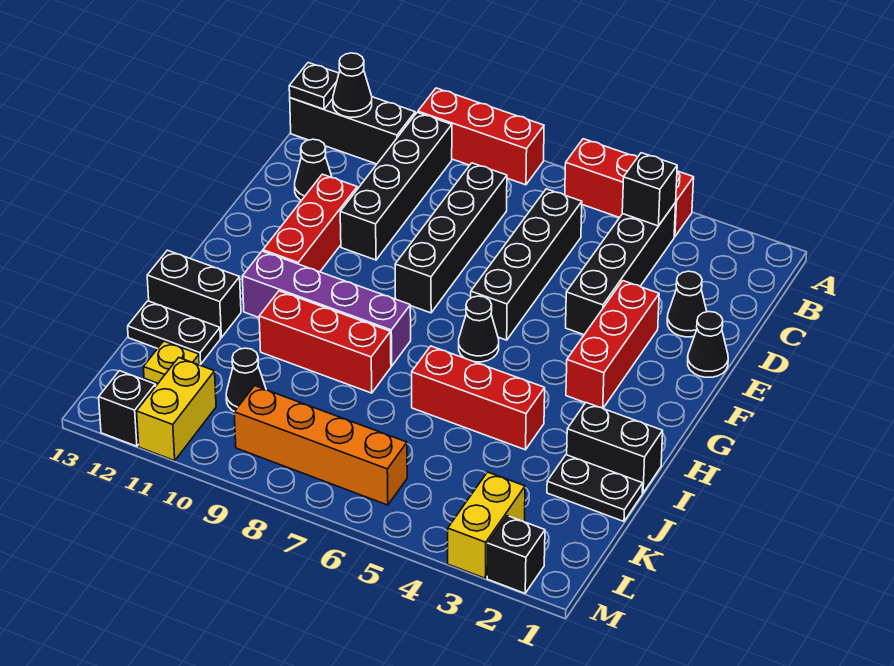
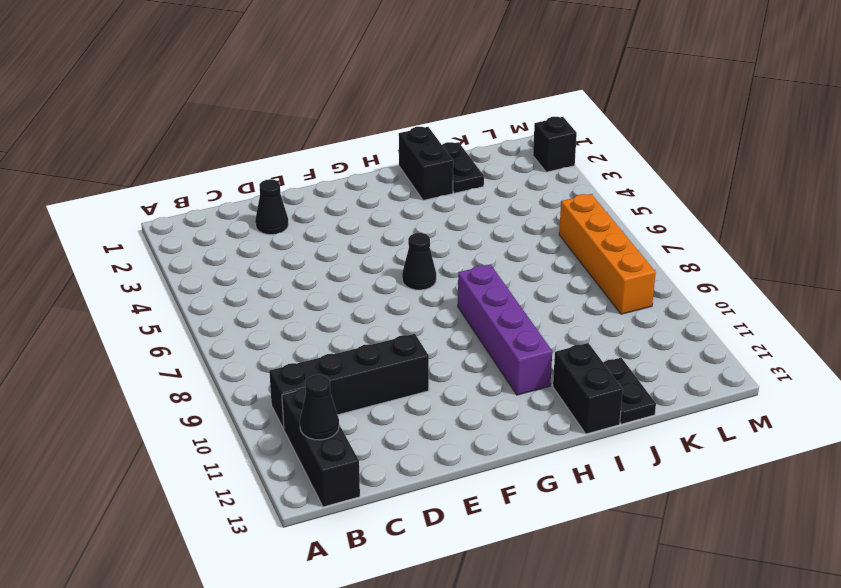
none -> red brick A4:A6 level 1
none -> red brick A8:A10 level 1
none -> black brick B4:E4 level 1
none -> black brick C6:F6 level 1

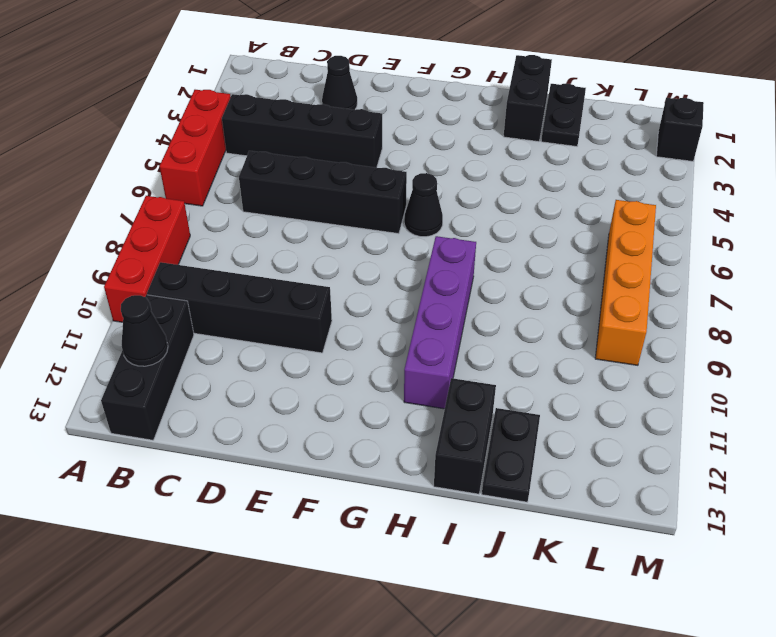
none -> black brick C8:F8 level 1
none -> black cone D12 level 1
none -> black cone E1 level 1
none -> red brick E3:G3 level 1

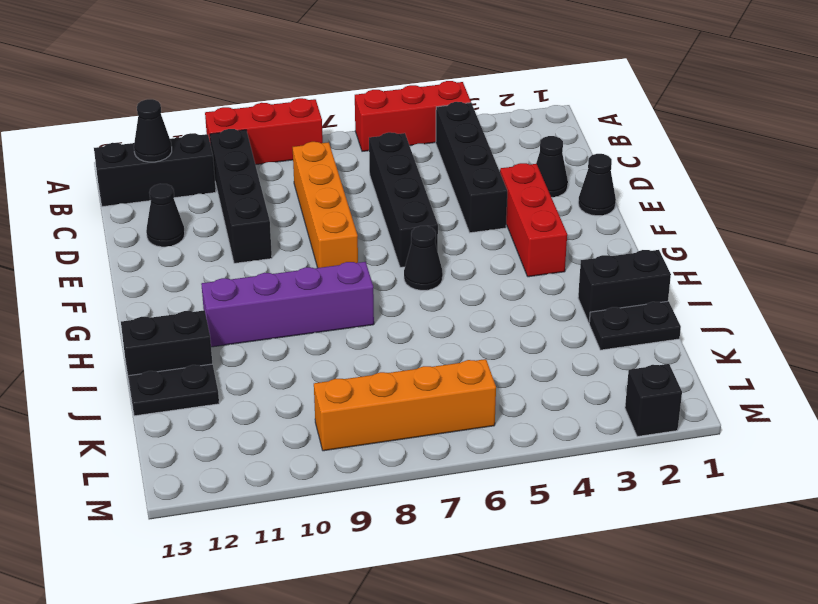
orange brick C8:F8 level 1 -> black brick C8:F8 level 1
none -> red brick E11:G11 level 1
none -> red brick I4:I6 level 1
none -> red brick I8:I10 level 1
none -> black cone K10 level 1

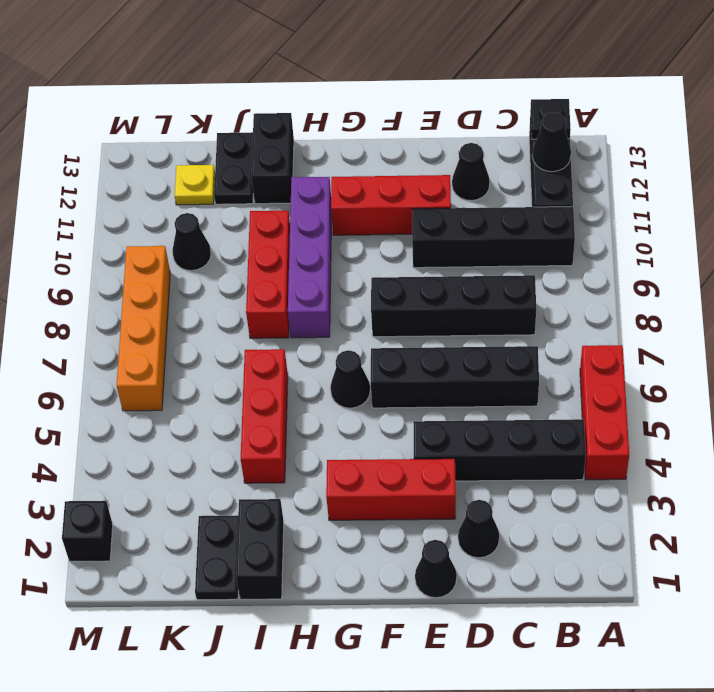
none -> red brick A8:A10 level 1
none -> yellow brick L3:M3 level 1
none -> yellow brick L11:M11 level 1
none -> black brick M12 level 1

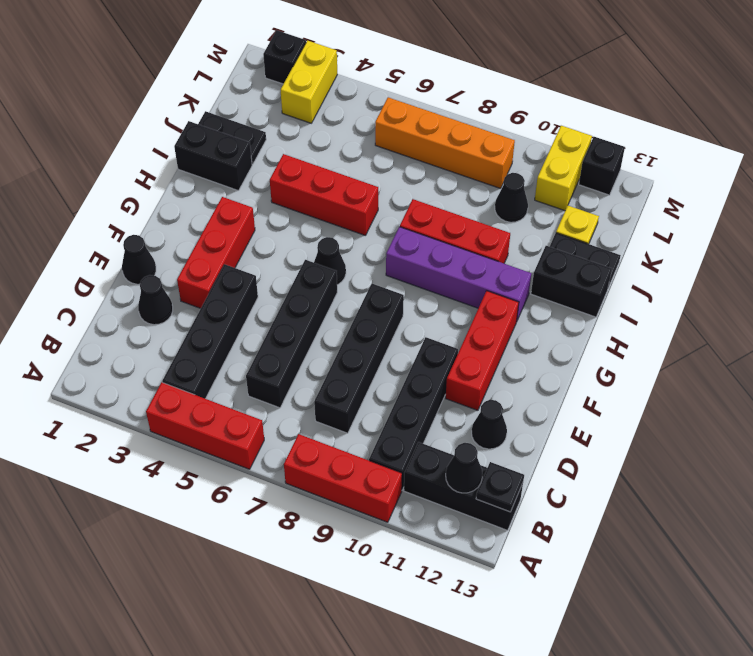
none -> black brick B4 level 2

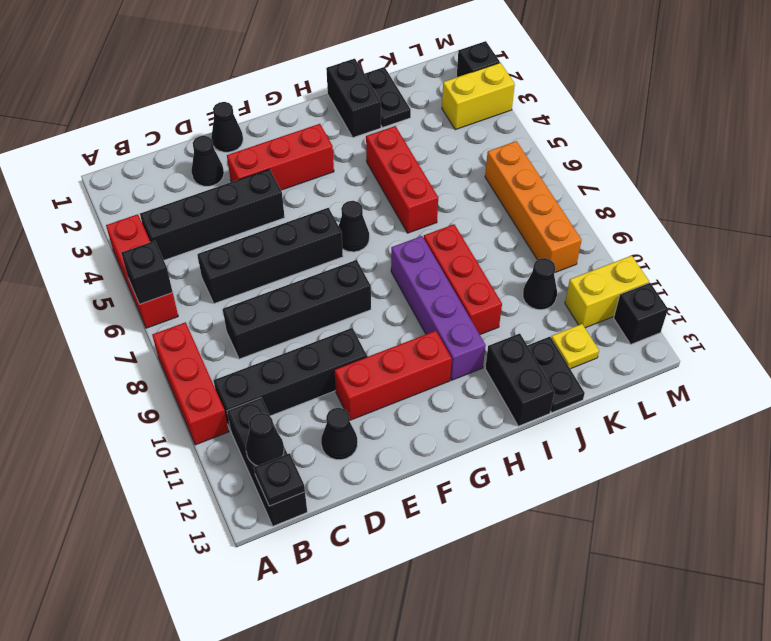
black brick A6 level 2 -> black brick B4 level 2

